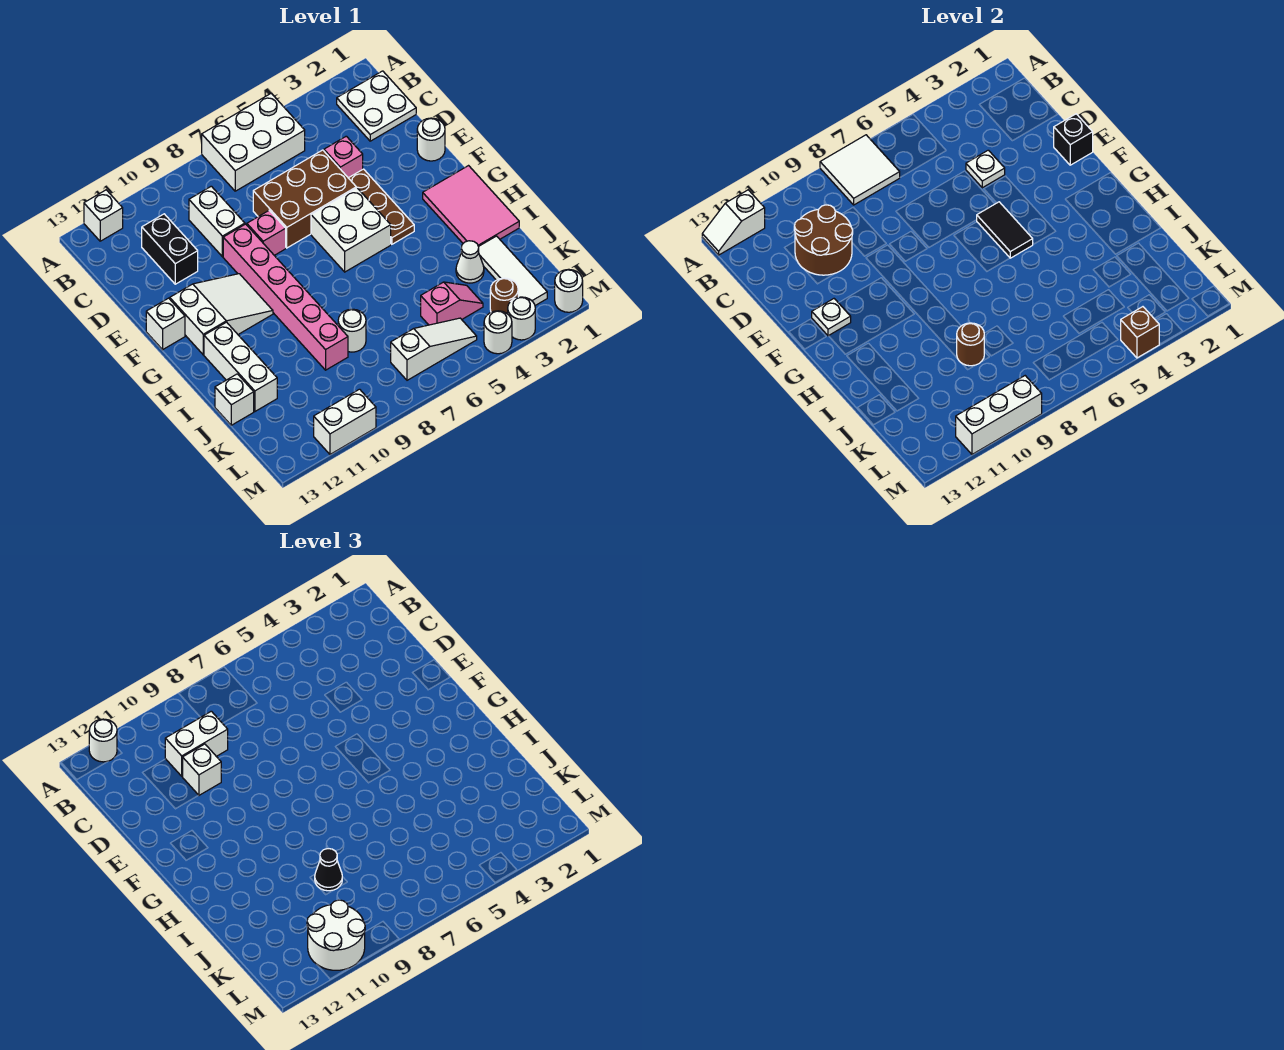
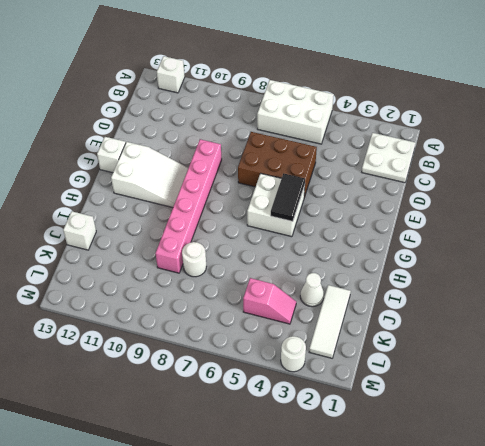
none -> white brick C9:D9 level 1
none -> black brick C11:D11 level 1
none -> pink brick D4 level 1
none -> white round brick E1 level 1

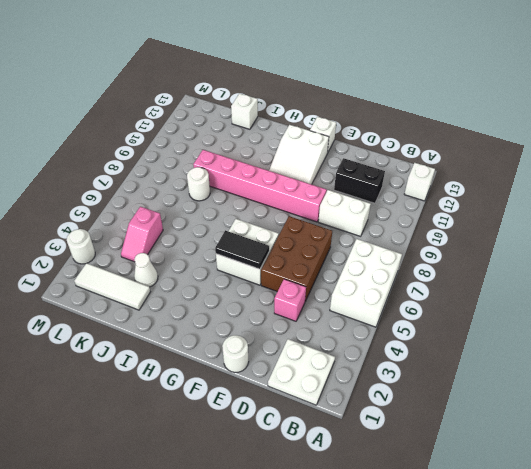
none -> brown plate E4:G4 level 1
none -> pink brick E8 level 1
none -> pink tile G1:I2 level 1
none -> white brick H12:J12 level 1

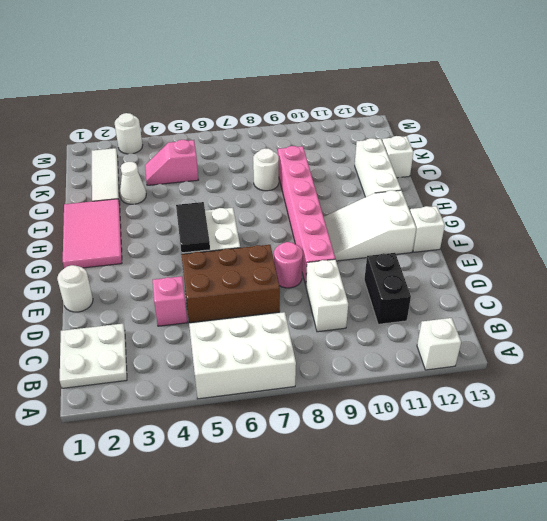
pink round brick E8 level 1 -> pink brick E8 level 1
none -> brown plate E4:G4 level 1
none -> brown round brick L3 level 1
none -> white slope L5:L7 level 1 top 7
none -> white round brick M1 level 1

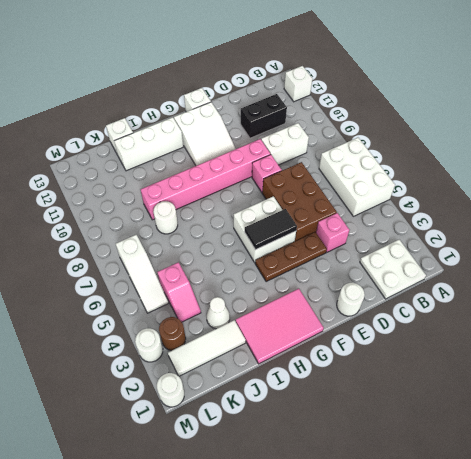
none -> white round brick M4 level 1
none -> white brick M10:M11 level 1
none -> white tile A7:B8 level 2
none -> white slope A12:A13 level 2 top 12

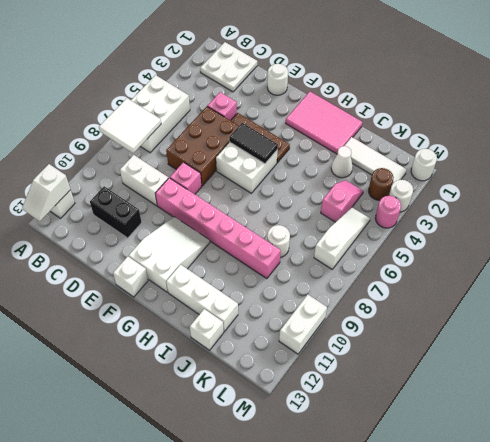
pink round brick M4 level 1 -> white round brick M4 level 1
none -> brown round brick C10:D11 level 2
none -> white plate D4 level 2
none -> black brick E1 level 2
none -> white plate F12 level 2

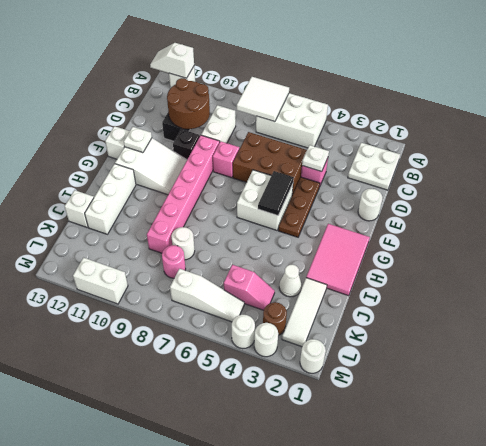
black brick E10 level 1 -> black brick E1 level 2
pink round brick K8 level 1 -> none
none -> brown round brick J9 level 2
none -> brown brick M4 level 2
none -> white brick M9:M11 level 2
none -> white round brick A12 level 3

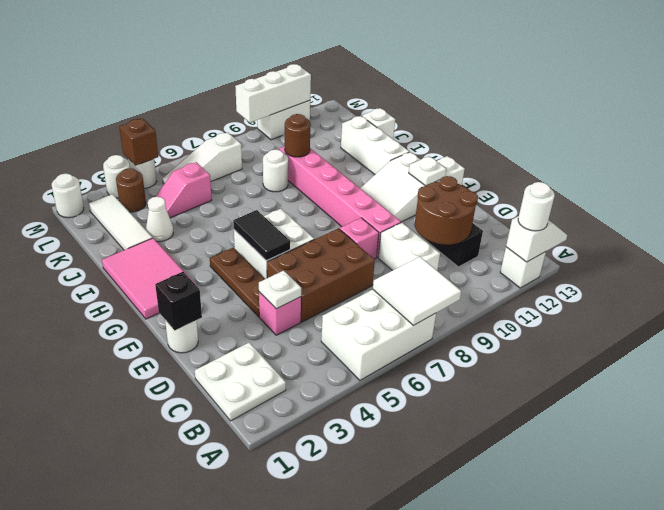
none -> white brick C9:C10 level 3
none -> white brick D10 level 3
none -> black cone J9 level 3
none -> white round brick L10:M11 level 3

